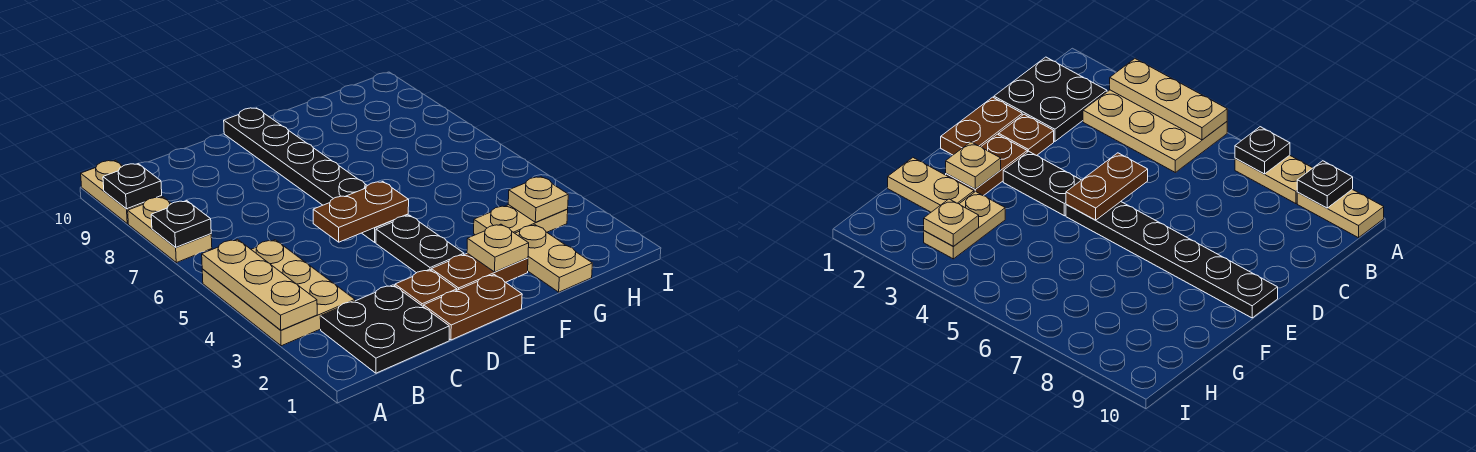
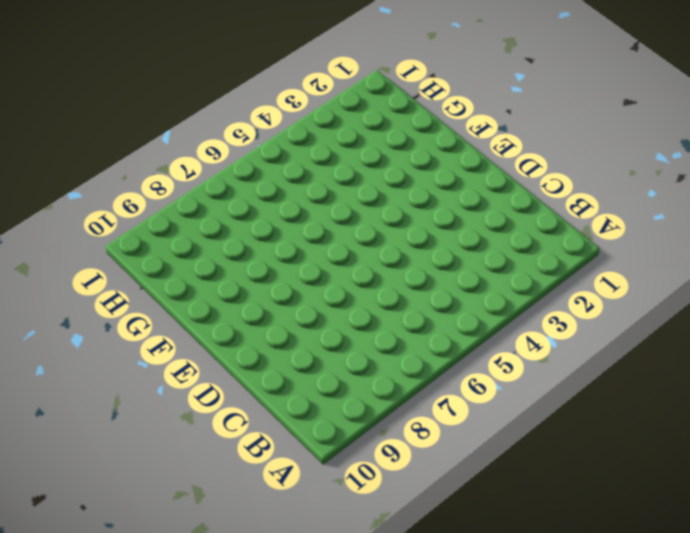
none -> tan plate A3:B5 level 1
none -> tan plate A7:A8 level 1
none -> tan plate A9:A10 level 1

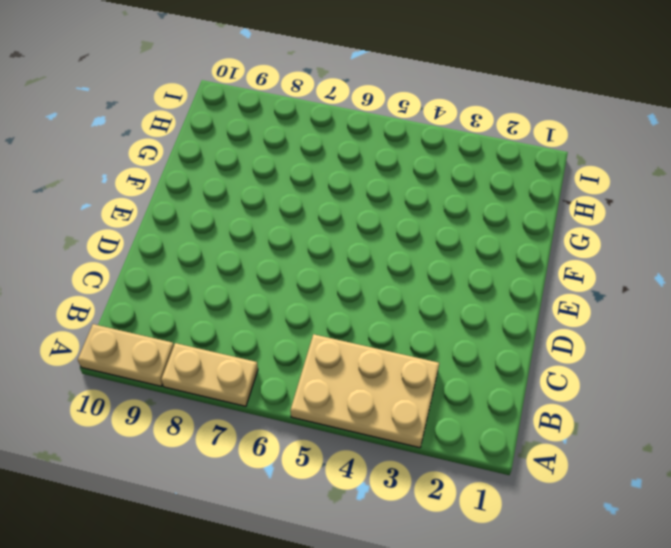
none -> black plate B1:C2 level 1
none -> brown plate D1:E1 level 1
none -> brown plate D2 level 1

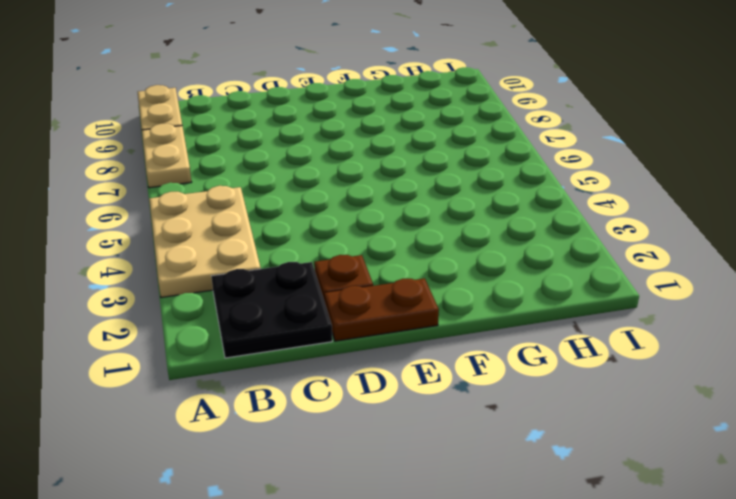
none -> brown plate E2:F2 level 1
none -> black plate E3:E4 level 1
none -> black plate E5:E10 level 1

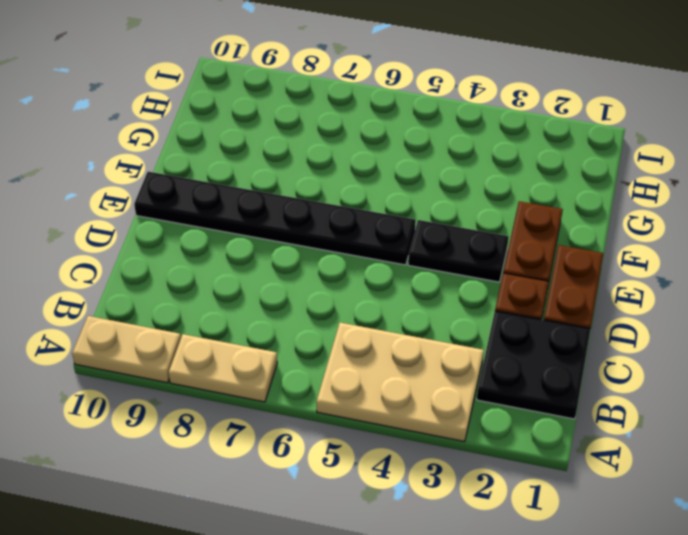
none -> tan plate G1:G2 level 1
none -> tan plate G3:H3 level 1
none -> tan plate A3:A5 level 2

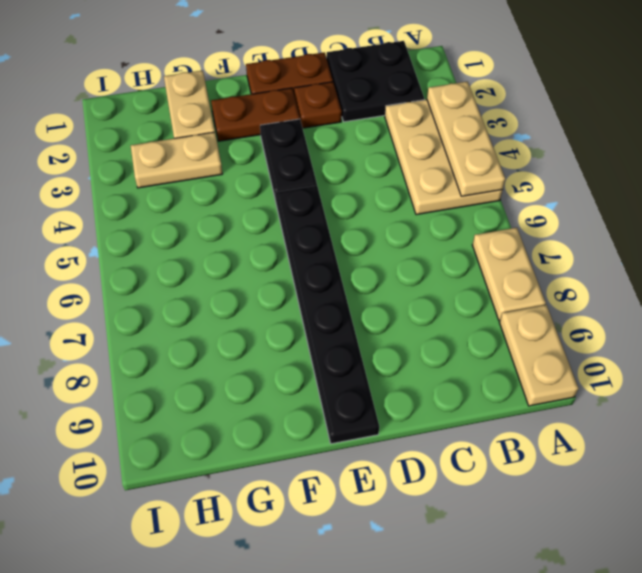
none -> black plate A7 level 2
none -> black plate A9 level 2
none -> brown plate D5:E5 level 2

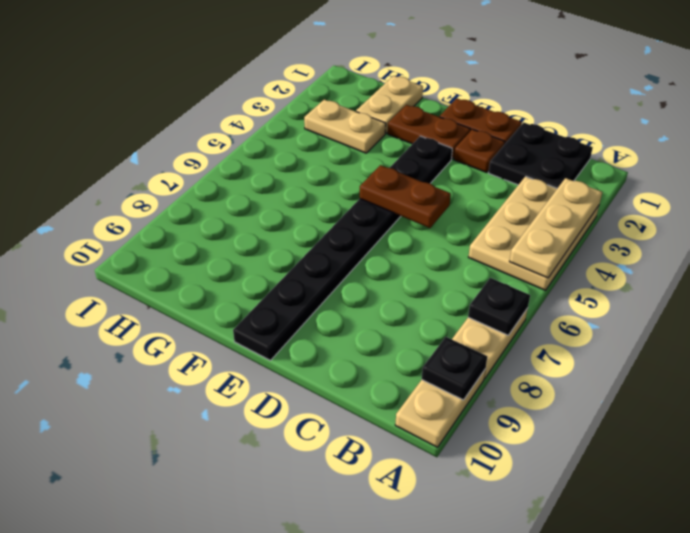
none -> tan plate F2 level 2
none -> tan plate H3 level 2

